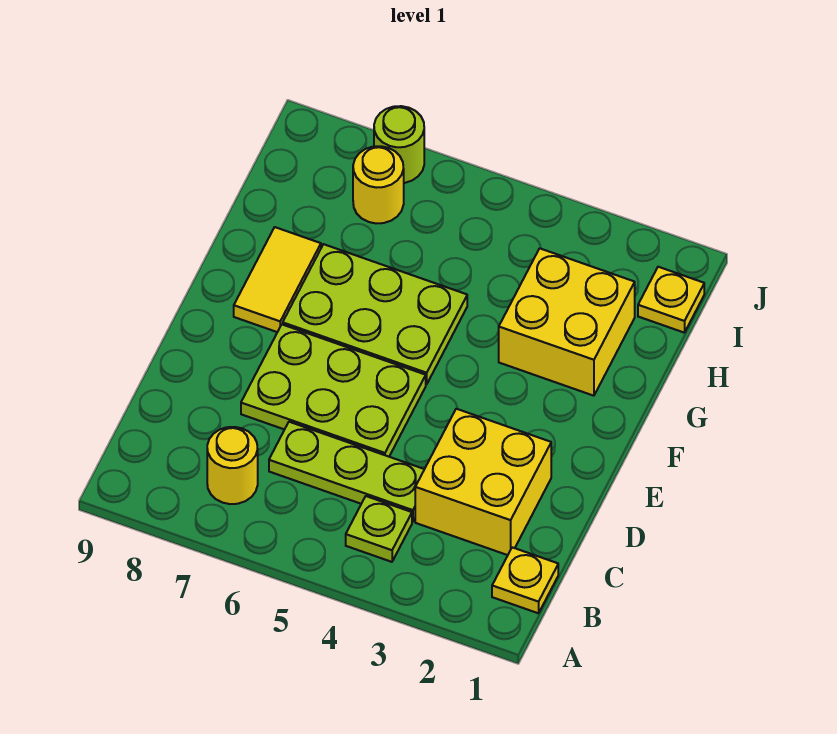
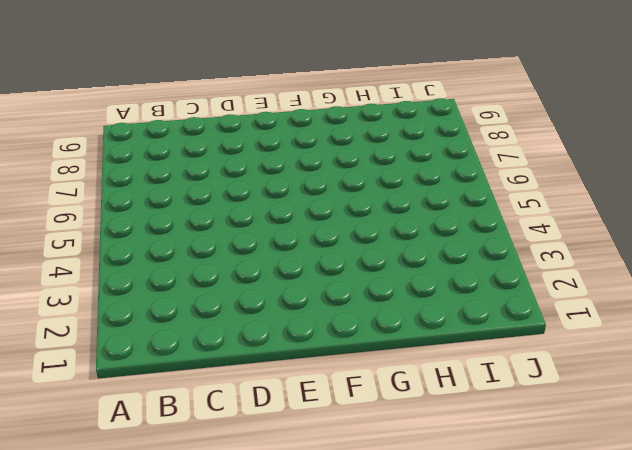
none -> yellow plate B1 level 1
none -> lime plate B4 level 1
none -> yellow round brick B7 level 1

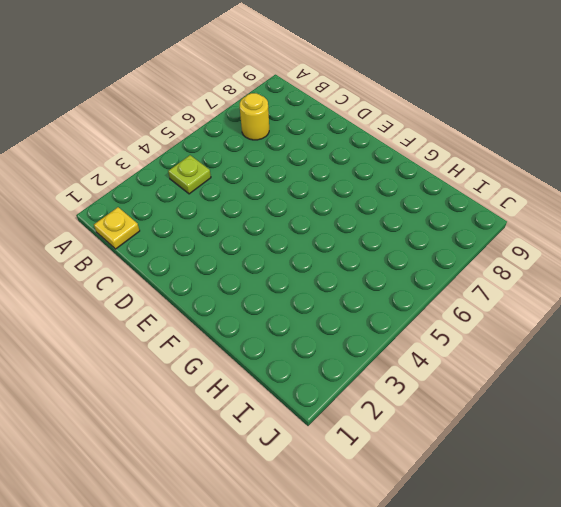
none -> yellow brick C2:D3 level 1
none -> lime plate C4:C6 level 1
none -> lime plate D5:E7 level 1

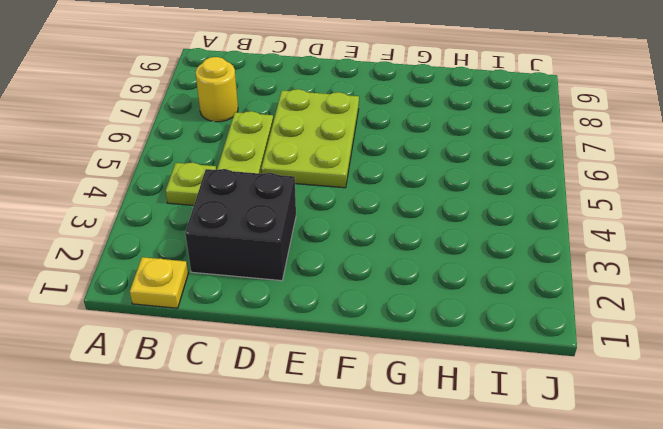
black brick C2:D3 level 1 -> yellow brick C2:D3 level 1
none -> lime plate F5:G7 level 1
none -> yellow tile F8:G8 level 1
none -> yellow brick G2:H3 level 1

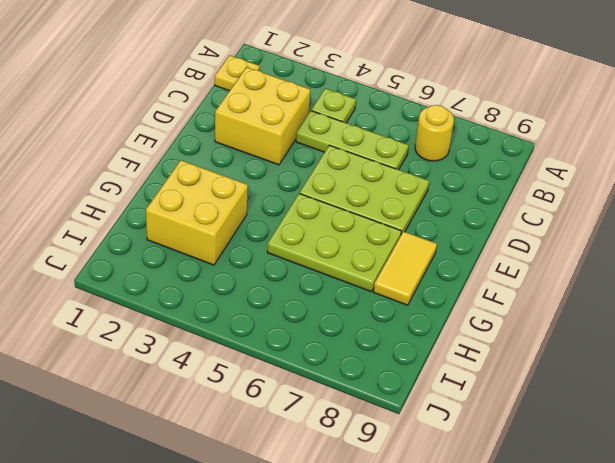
none -> yellow plate I1 level 1
none -> yellow round brick I7 level 1
none -> lime round brick J7 level 1

